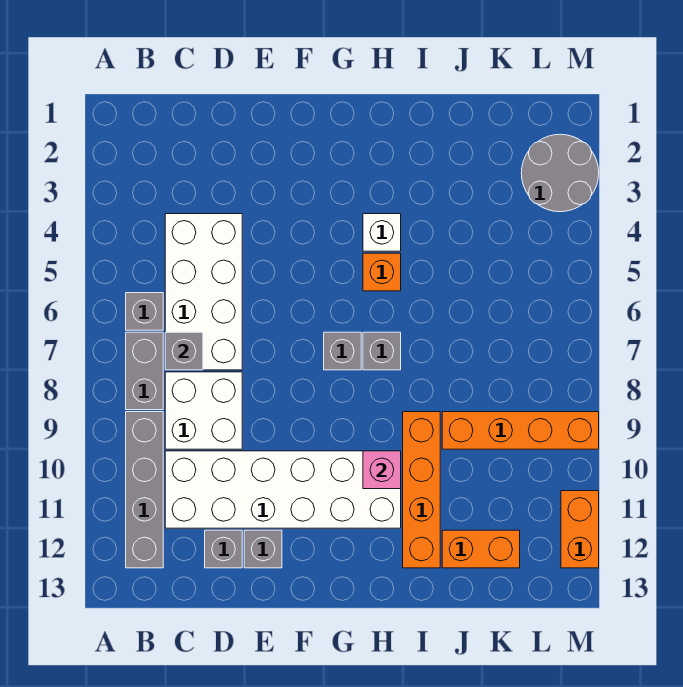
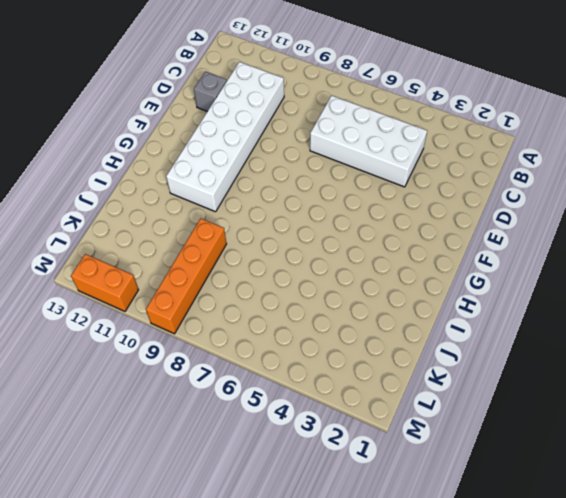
none -> grey brick B6 level 1
none -> grey brick B7:B8 level 1
none -> grey brick B9:B12 level 1

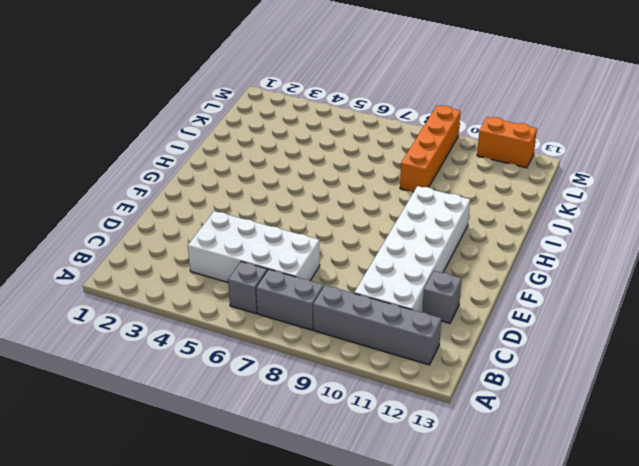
none -> white brick C8:D9 level 1
none -> grey brick E12 level 1
none -> grey brick G7 level 1

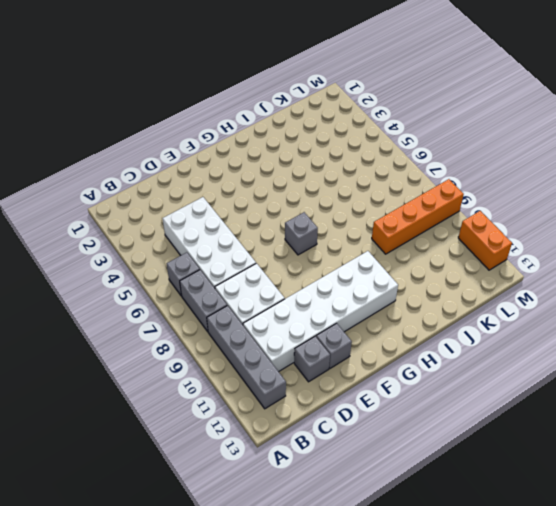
none -> white brick H4 level 1
none -> orange brick H5 level 1
none -> grey brick H7 level 1

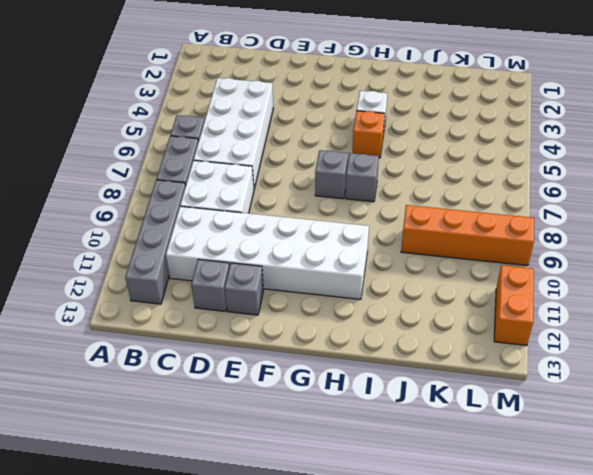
none -> orange brick I9:I12 level 1
none -> orange brick J12:K12 level 1
none -> grey round brick L2:M3 level 1

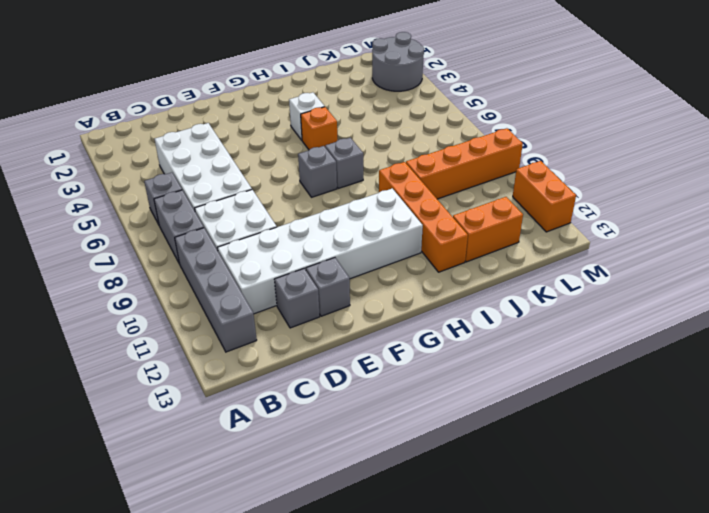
none -> grey brick C7 level 2
none -> pink brick H10 level 2

